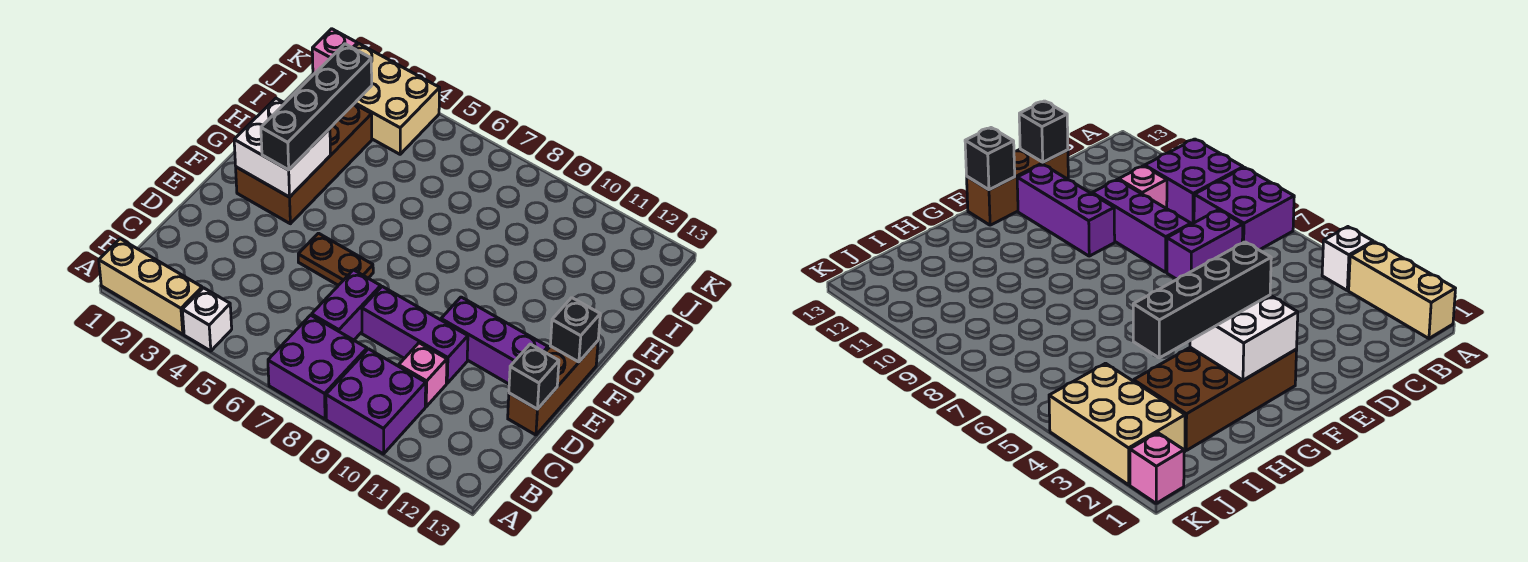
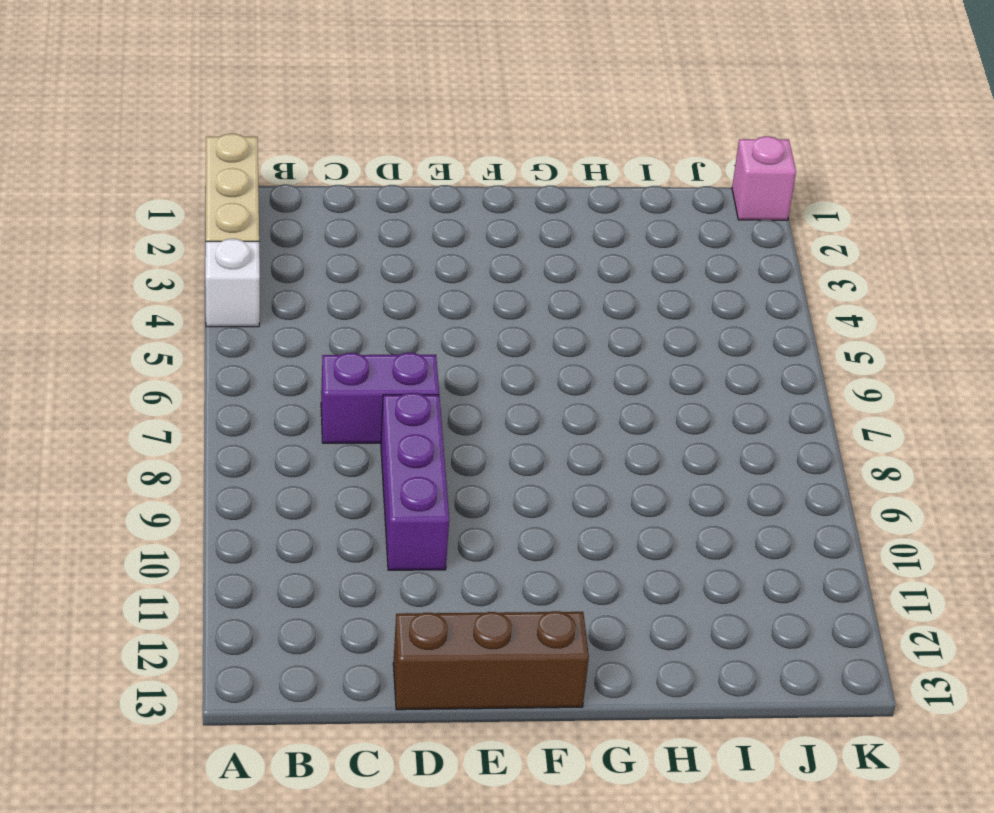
none -> purple brick A7:B8 level 1
none -> purple brick A9:B10 level 1
none -> pink brick C10 level 1

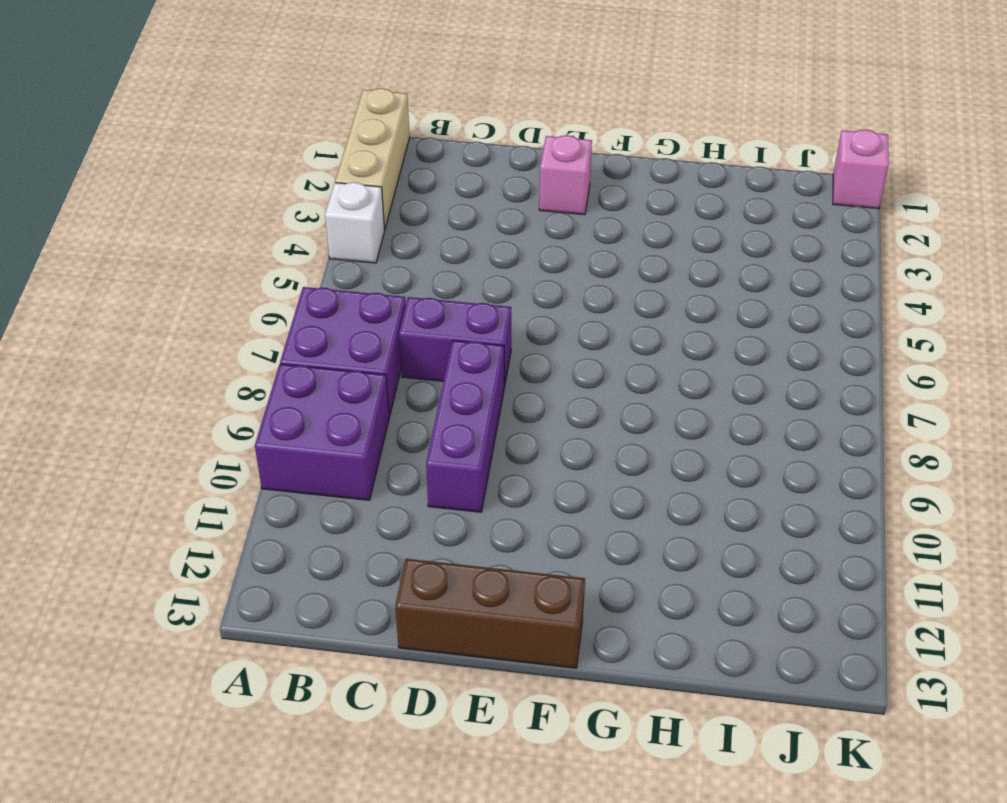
pink brick E2 level 1 -> pink brick C10 level 1
none -> brown plate E5:E6 level 1
none -> purple brick E10:E12 level 1
none -> brown brick F2:I3 level 1

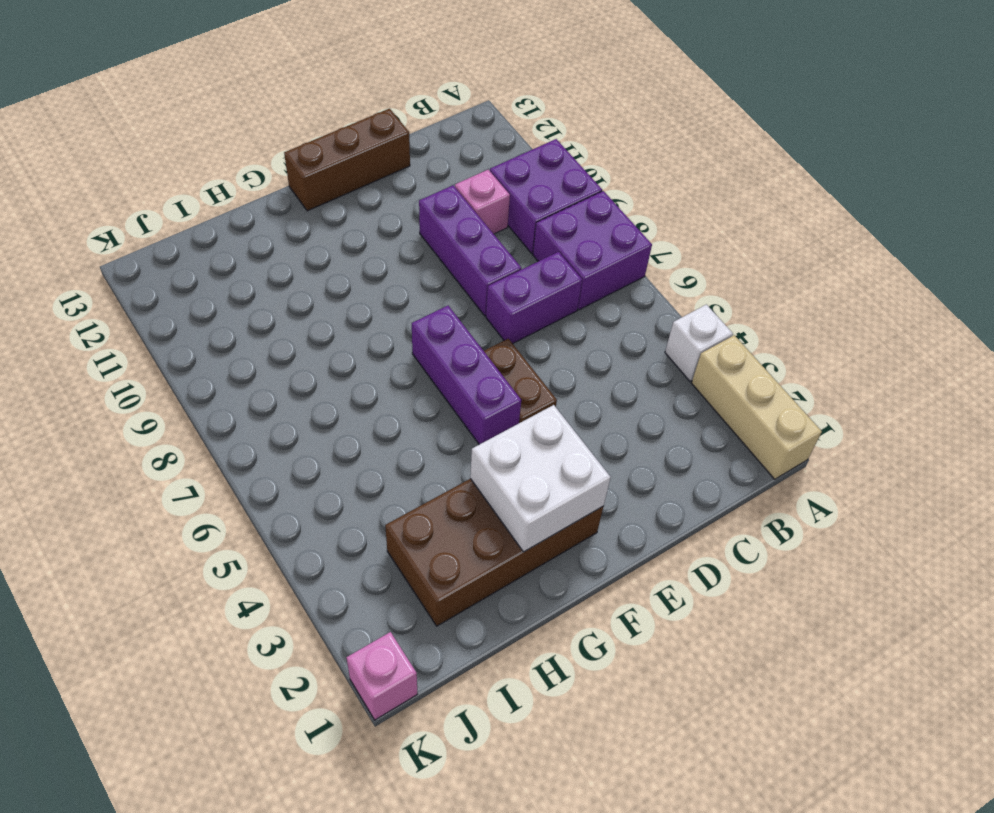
purple brick F5:F7 level 1 -> purple brick E10:E12 level 1
none -> tan brick J2:K4 level 1
none -> black brick D13 level 2
none -> black brick F13 level 2

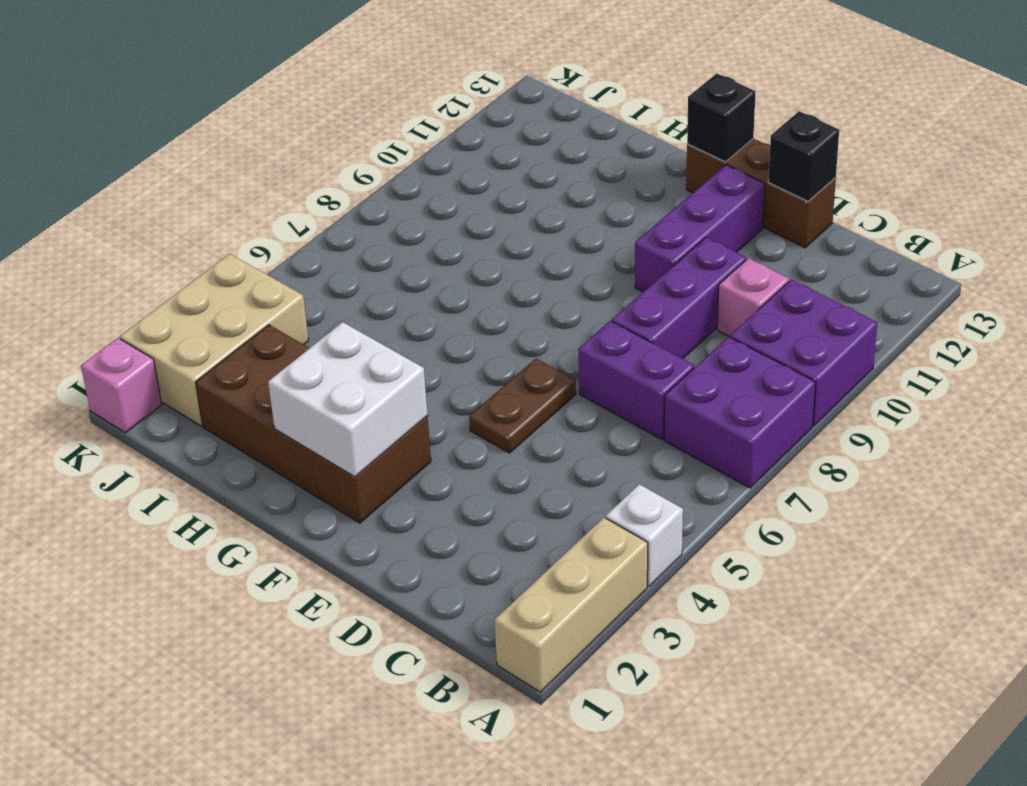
none -> black brick F3:I3 level 3

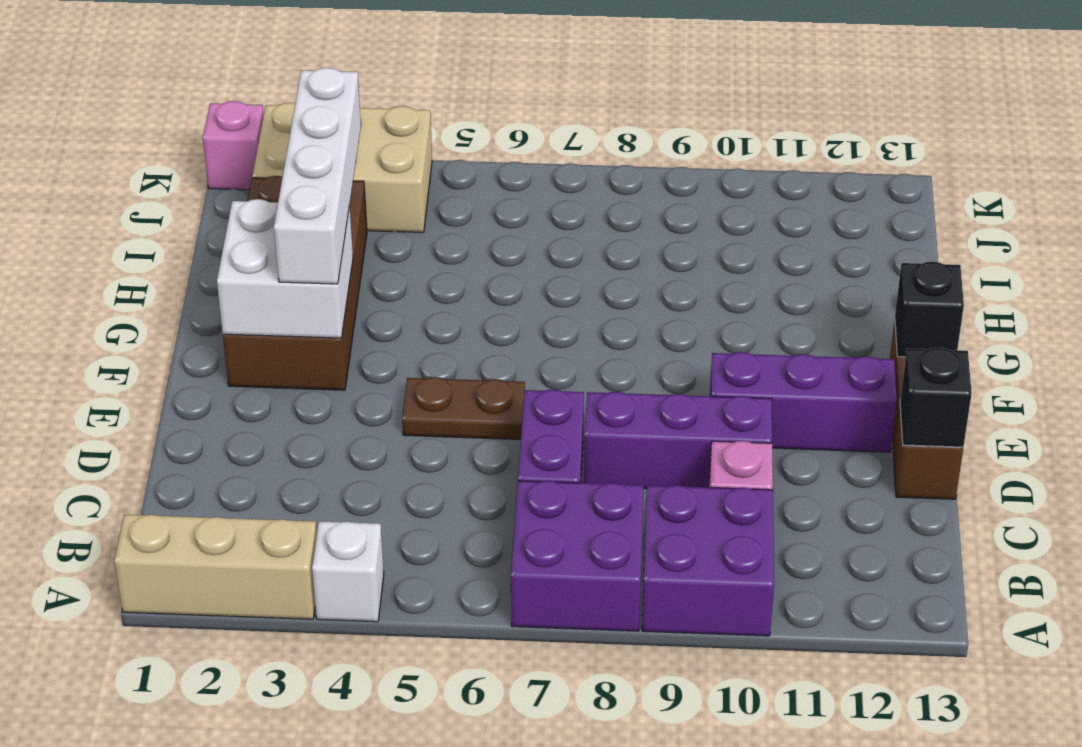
white brick F3:I3 level 3 -> black brick F3:I3 level 3

